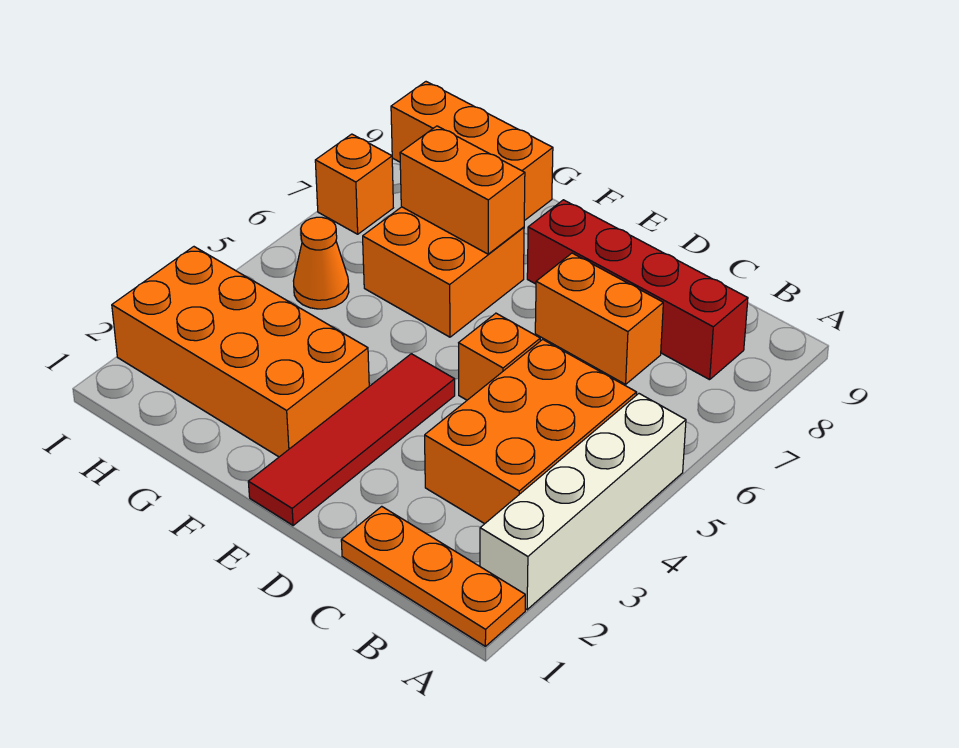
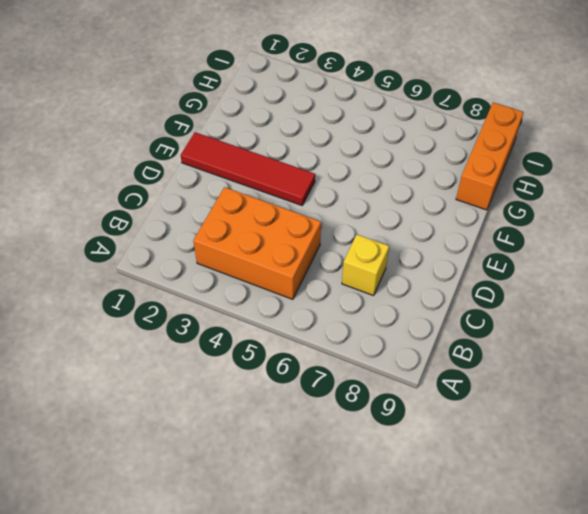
yellow brick C7 level 1 -> orange brick C7:D7 level 1
none -> orange plate A1:C1 level 1
none -> white brick A2:A5 level 1
none -> red brick B8:E8 level 1

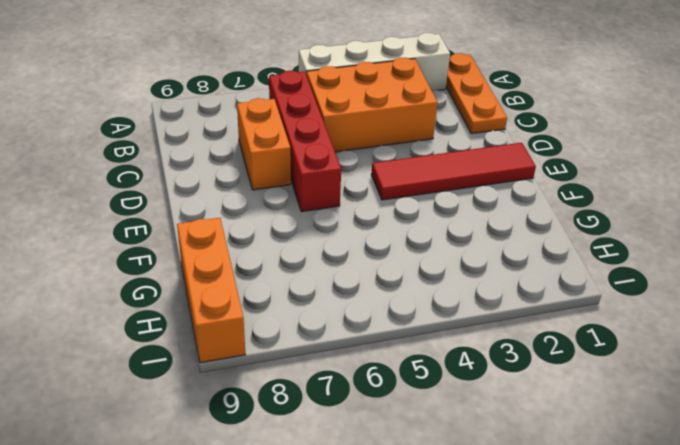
red brick B6:E6 level 1 -> red brick B8:E8 level 1
none -> orange brick D5 level 1
none -> orange brick F2:I3 level 1
none -> orange brick F6:G7 level 1

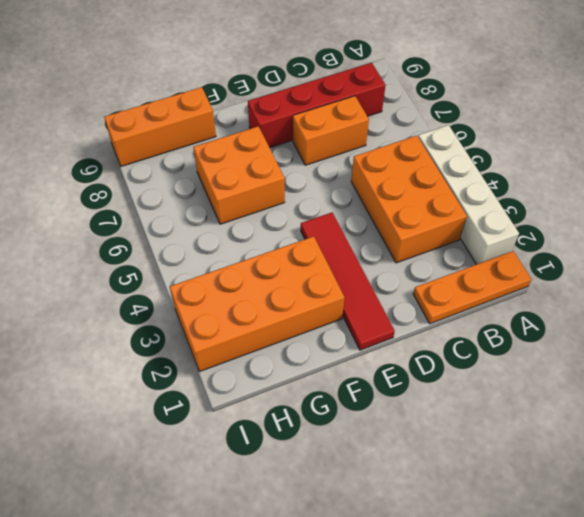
none -> orange brick D5 level 1
none -> orange cone H5 level 1
none -> orange brick I7 level 1

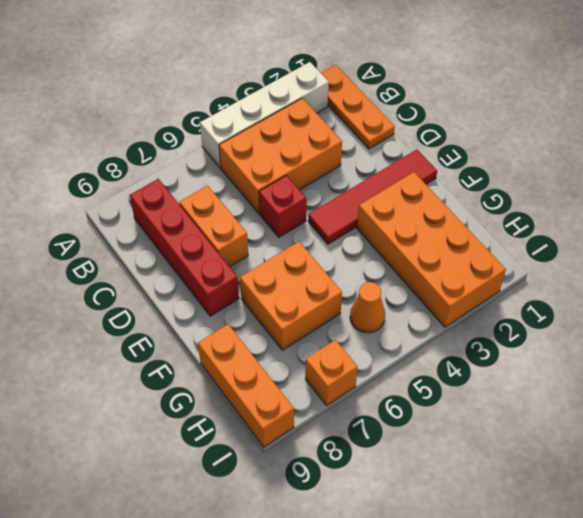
red brick D5 level 1 -> orange brick D5 level 1
none -> orange brick F7:G7 level 2

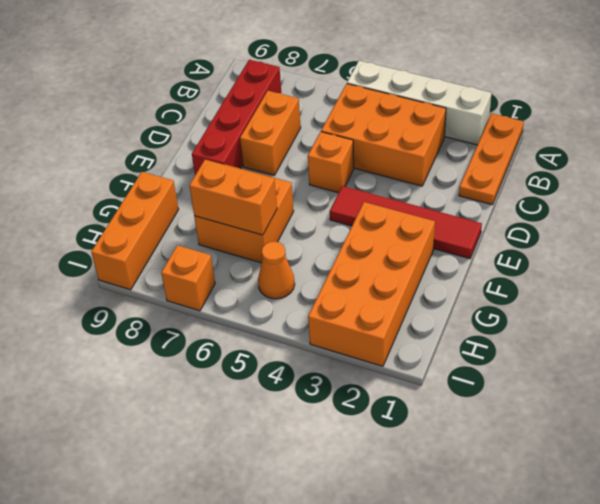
orange brick G6:G7 level 2 -> orange brick F7:G7 level 2

